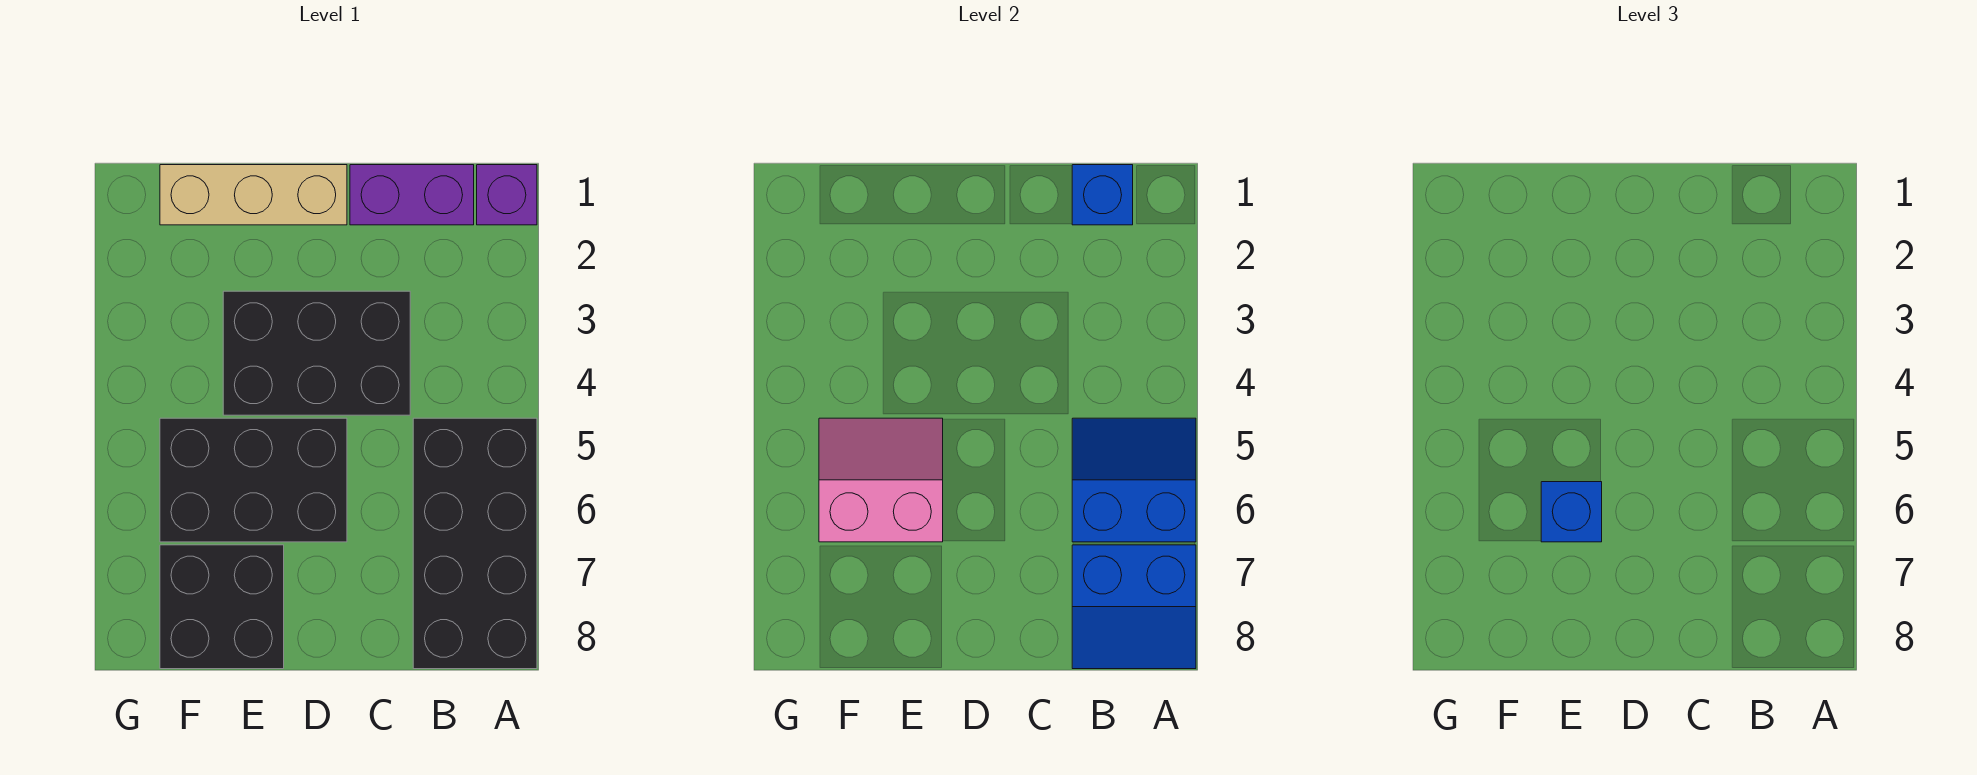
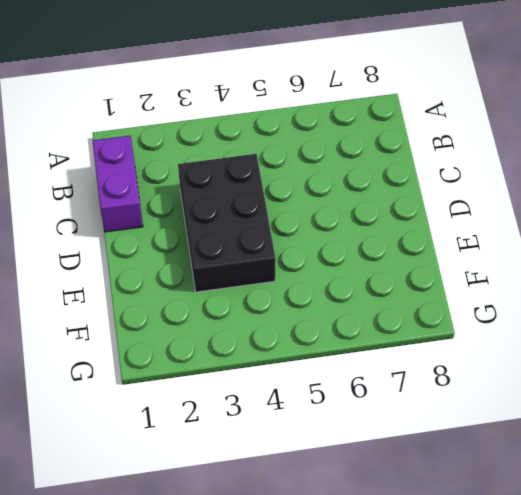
none -> purple brick A1 level 1
none -> black brick A5:B8 level 1
none -> tan brick D1:F1 level 1

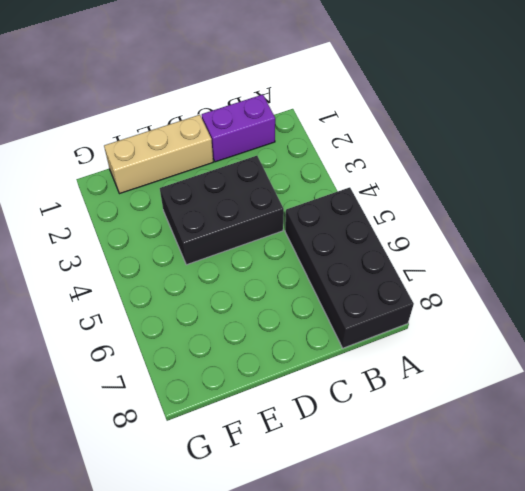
none -> purple brick A1 level 1
none -> black brick D5:F6 level 1
none -> black brick E7:F8 level 1

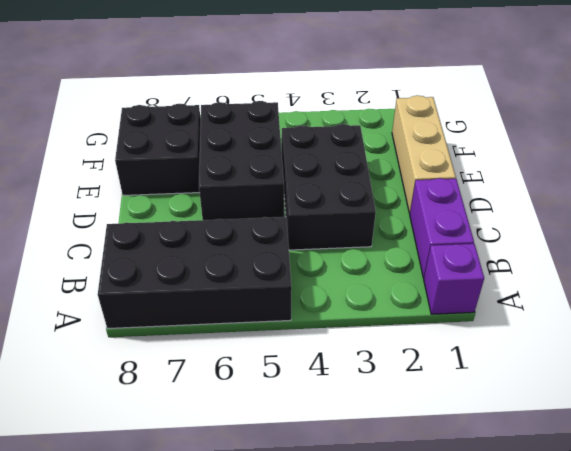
none -> blue slope A5:B6 level 2 top 6
none -> blue slope A7:B8 level 2 top 7
none -> blue brick B1 level 2

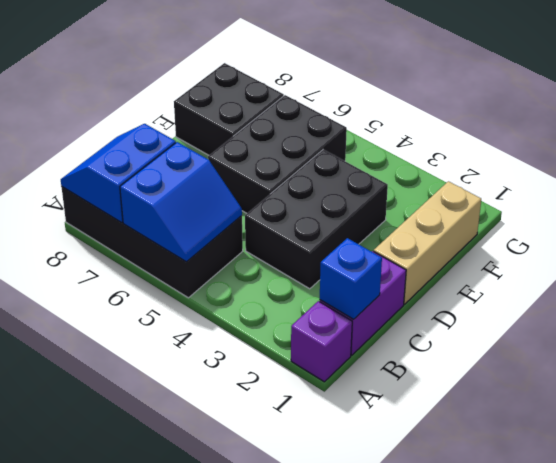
none -> pink slope E5:F6 level 2 top 6
none -> blue brick E6 level 3

